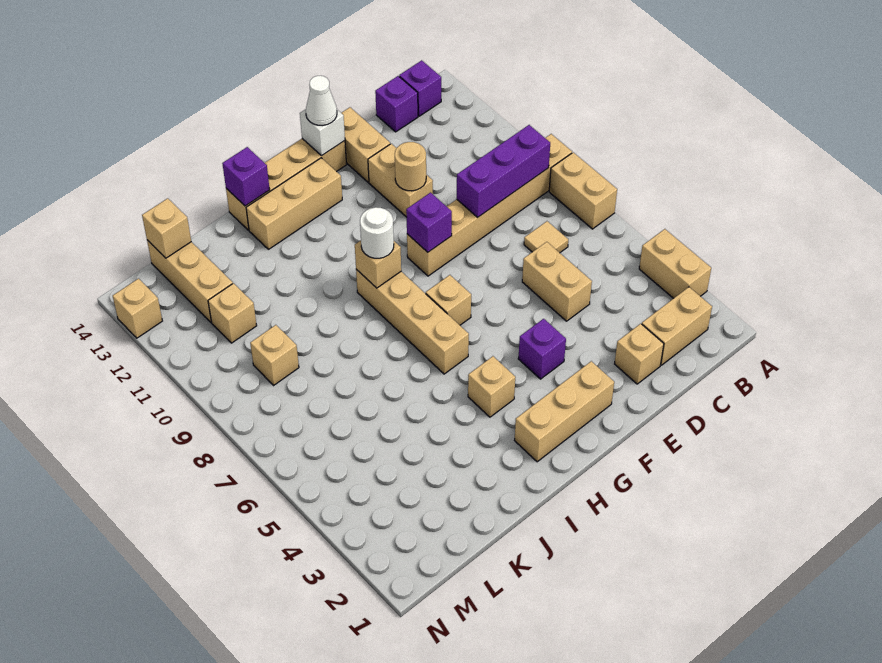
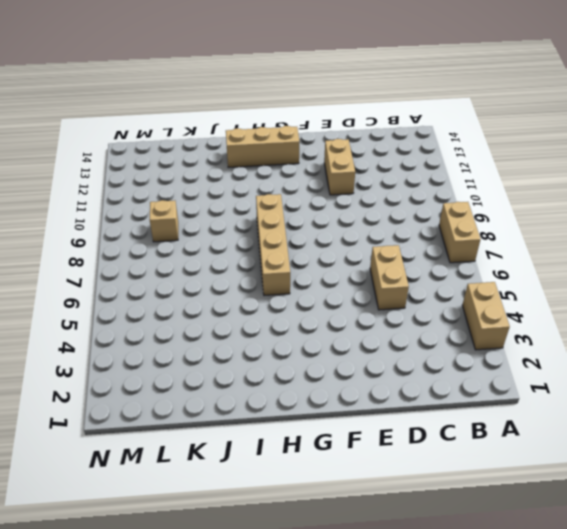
none -> tan brick A9:F9 level 1
none -> tan brick B2:C2 level 1
none -> purple brick B14 level 1
none -> tan tile C7 level 1

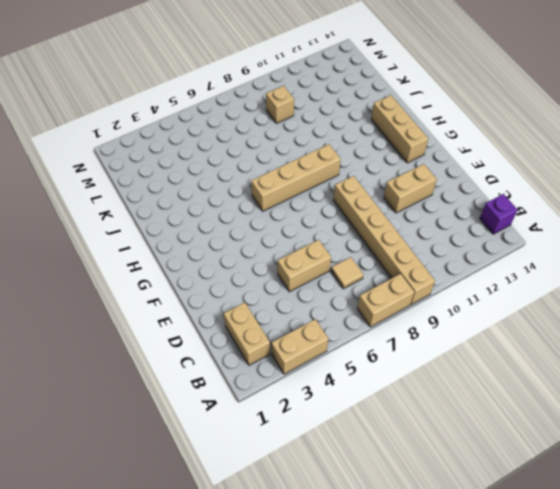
none -> purple brick C14 level 1
none -> tan brick D2 level 1
none -> tan brick E13:E14 level 1
none -> tan brick F2:H2 level 1

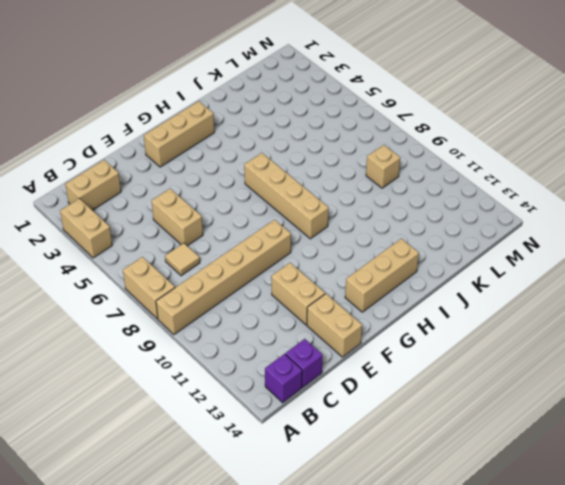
none -> tan brick D2 level 1
none -> purple brick F4 level 1
none -> tan brick F14:I14 level 1
none -> tan brick G7 level 1

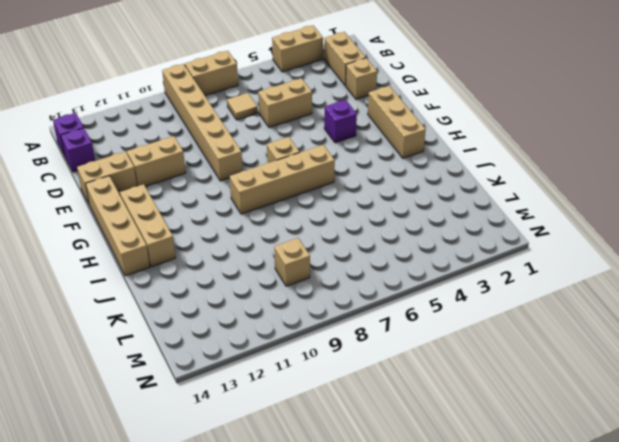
none -> tan brick H4 level 1
none -> tan brick L11 level 1
none -> tan brick L12:L14 level 1
none -> tan brick N13 level 1

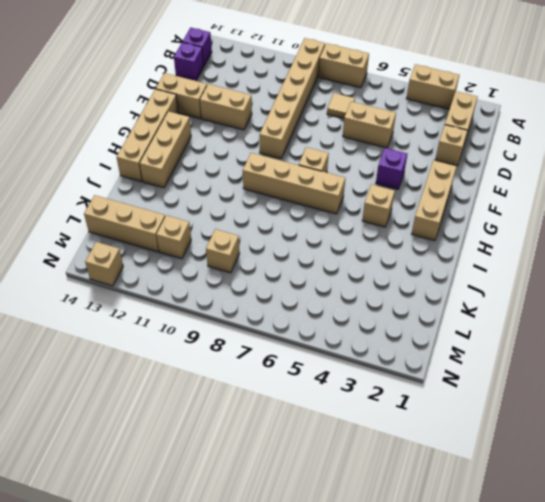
none -> purple brick B9:D9 level 2
none -> tan round brick E11 level 2
none -> purple brick F9 level 2
none -> white brick F14 level 2

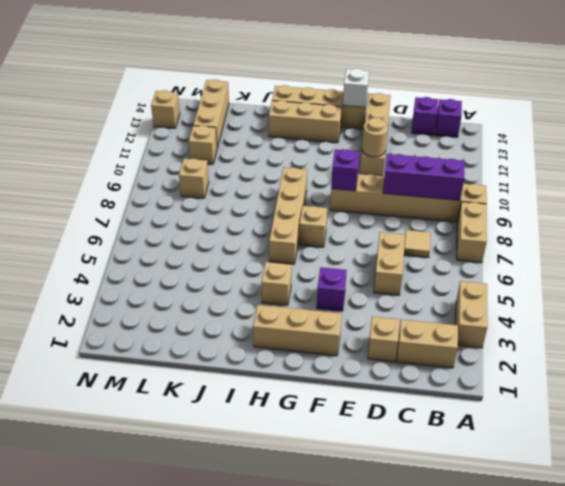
none -> tan brick H9 level 2
none -> purple brick I14 level 2
none -> tan brick L14 level 2
none -> white cone F14 level 3

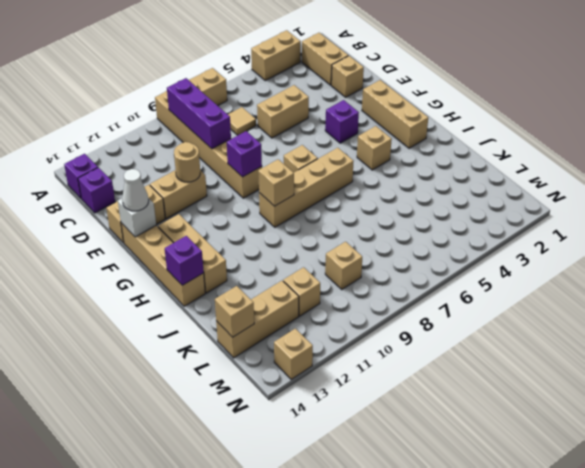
none -> white round brick H9 level 3

